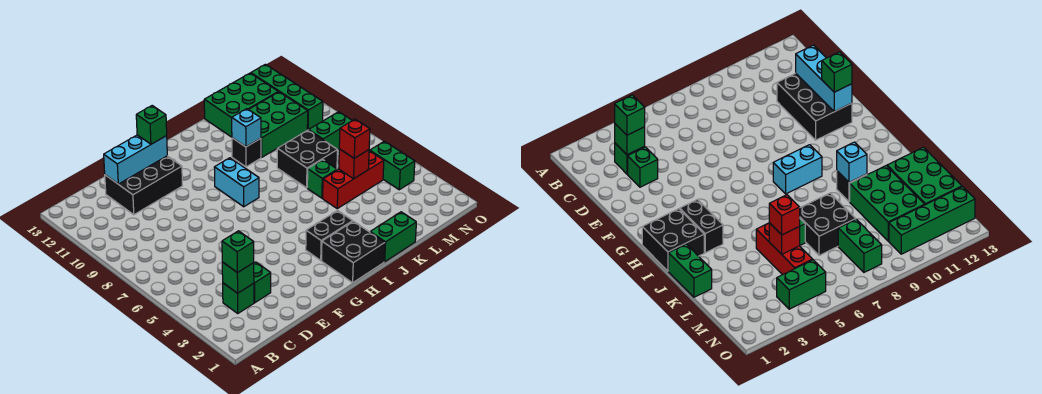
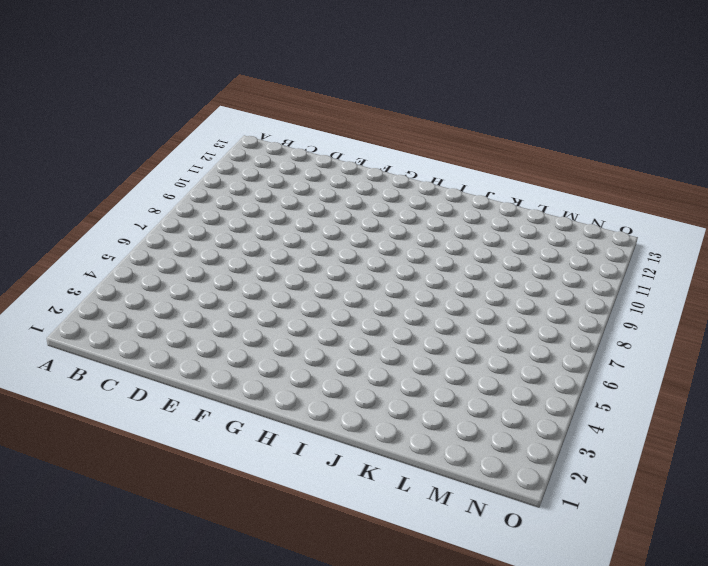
none -> green brick C3 level 1
none -> green brick D3 level 1
none -> black brick D11:F12 level 1

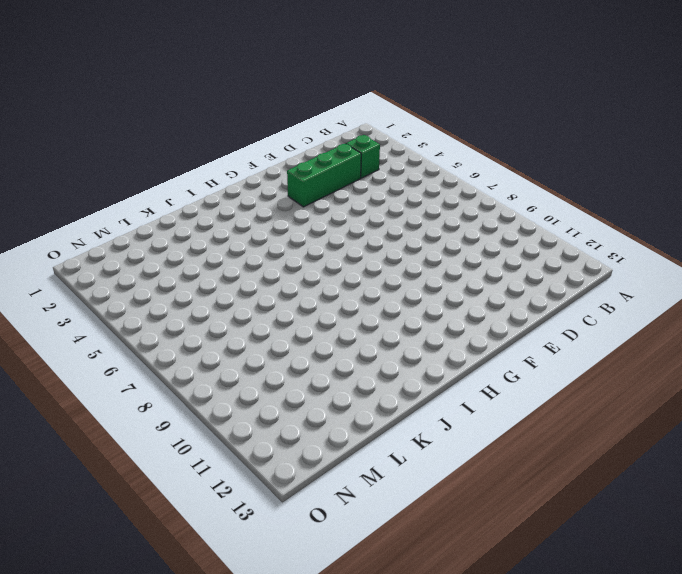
green brick D3:F3 level 1 -> green brick D3 level 1
none -> black brick D11:F12 level 1
none -> black brick H1:I2 level 1
none -> black brick H3:I3 level 1

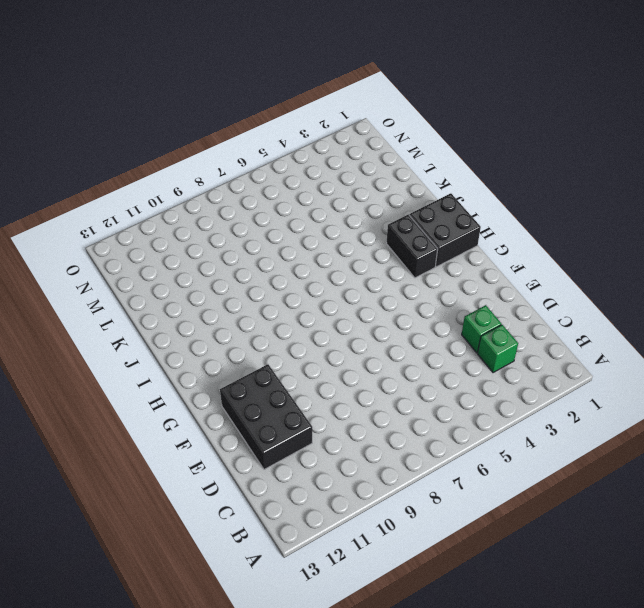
none -> cyan brick H8:H9 level 1
none -> green brick J1:K1 level 1
none -> black brick J10 level 1

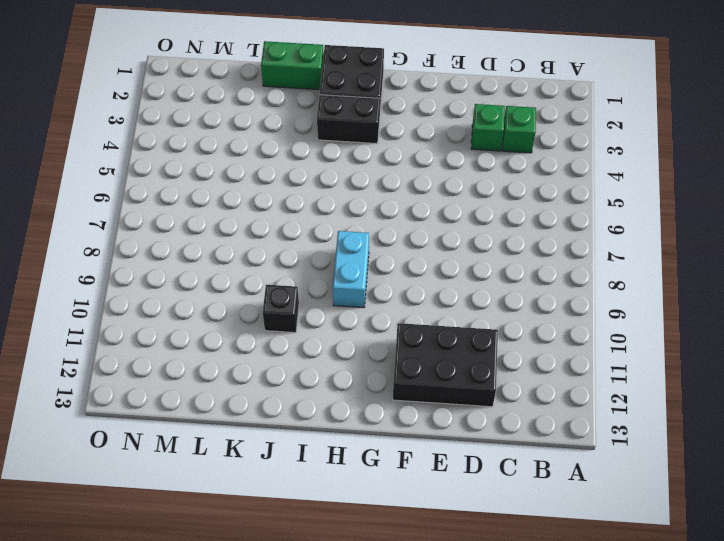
none -> red brick K5:M5 level 1
none -> green brick K6 level 1
none -> black brick K7:L8 level 1

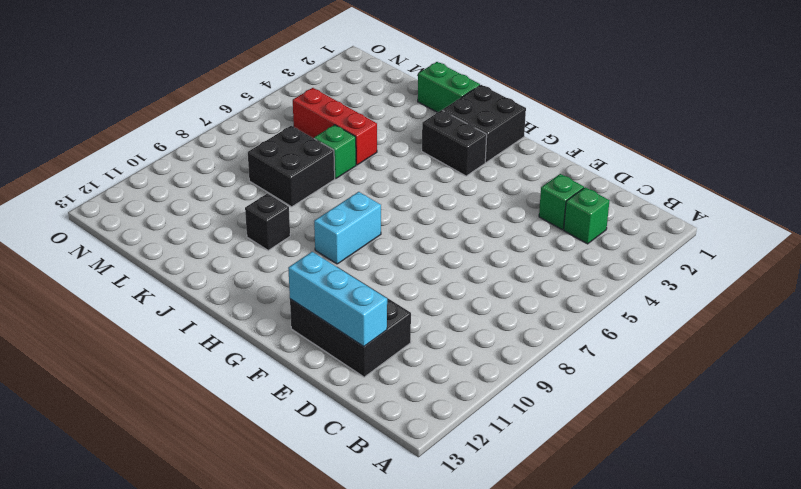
none -> green brick K10:M11 level 1
none -> green brick K12:M13 level 1
none -> green brick M8:N8 level 1

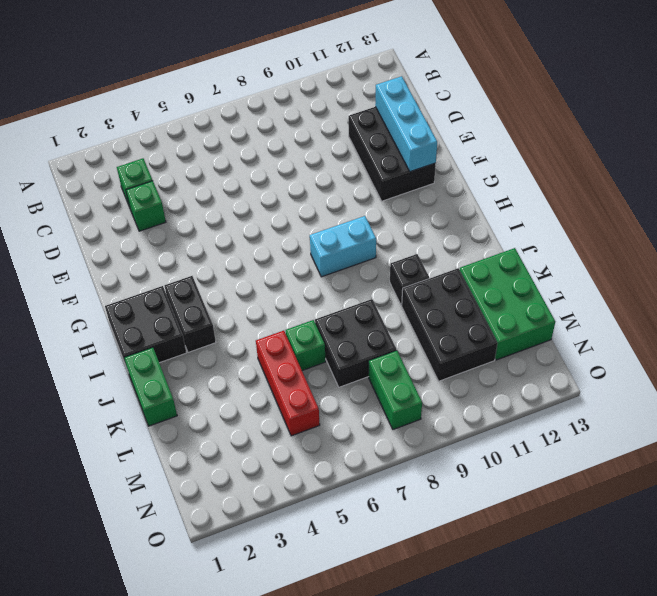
black brick K10:M11 level 1 -> green brick K10:M11 level 1
none -> green brick N4:N5 level 1
none -> green brick N10:N13 level 1
none -> green brick C3 level 2

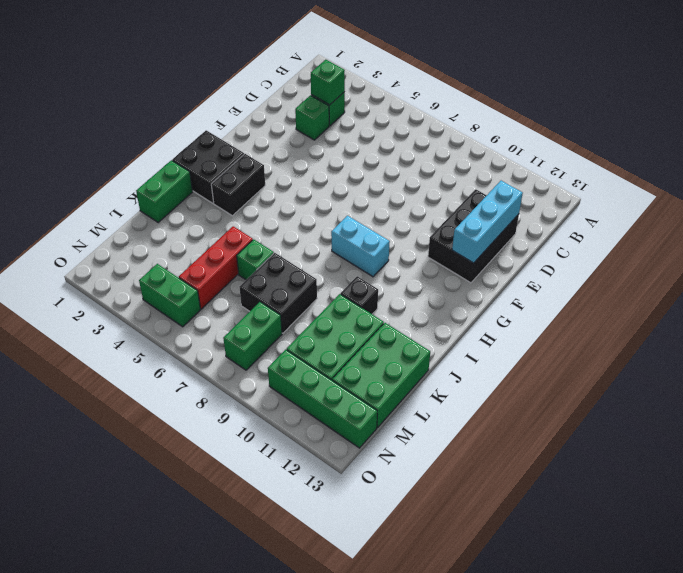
none -> cyan brick J10 level 2
none -> red brick L5 level 2
none -> green brick C3 level 3

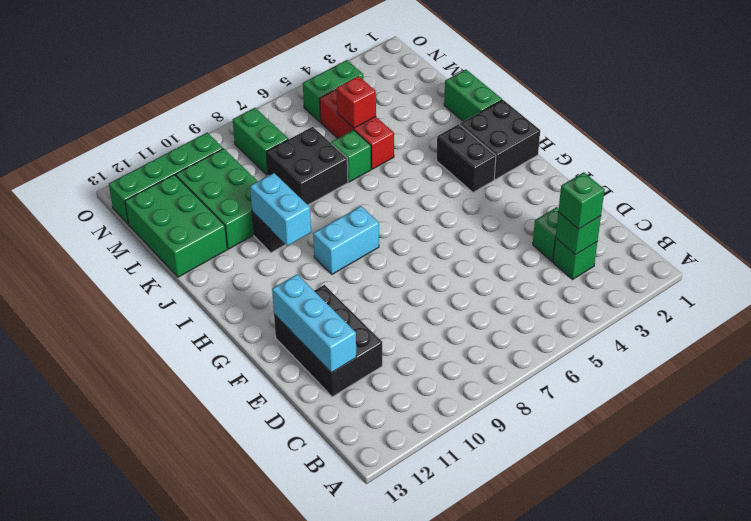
cyan brick I10:J10 level 2 -> cyan brick J10 level 2
none -> green brick F12 level 3
none -> red brick L5 level 3

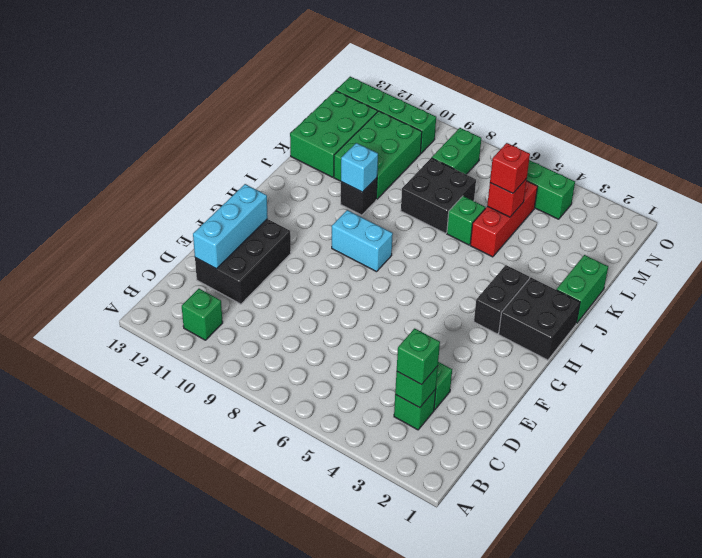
green brick B11 level 1 -> green brick F12 level 3

